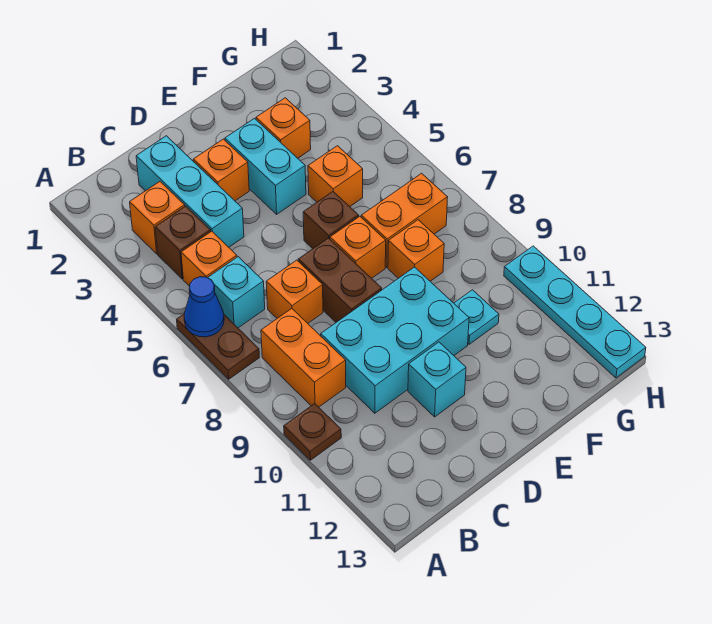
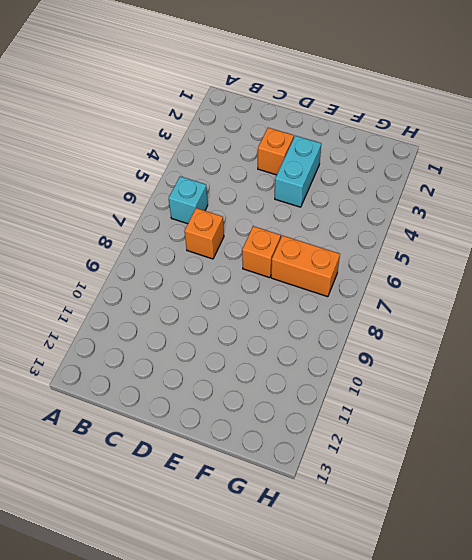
none -> brown plate A6:A7 level 1
none -> brown plate A10 level 1
none -> orange brick B3 level 1

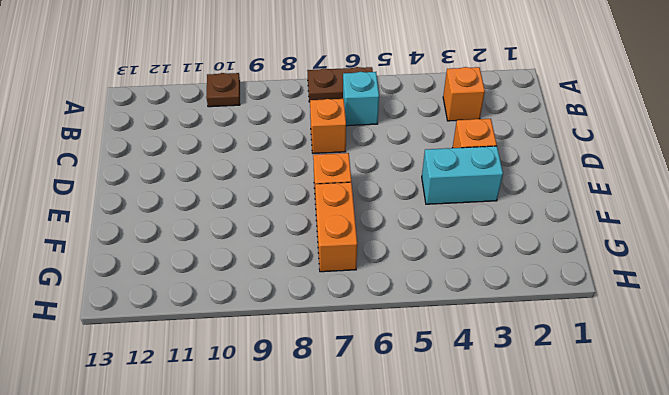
none -> brown brick B4 level 1
none -> orange brick B5 level 1
none -> orange brick B8:B9 level 1

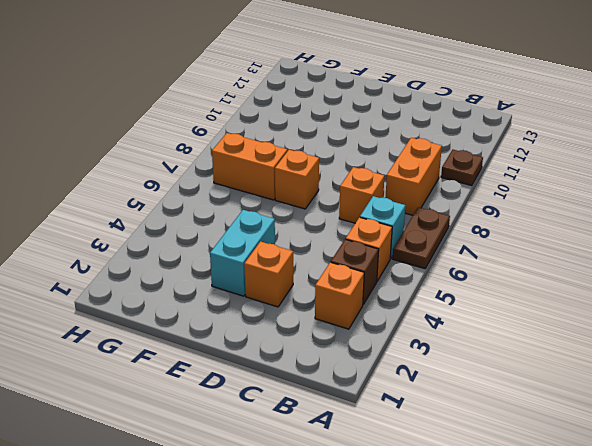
none -> cyan brick C2:C4 level 1
none -> cyan brick C9:E10 level 1
none -> brown brick D7:D8 level 1

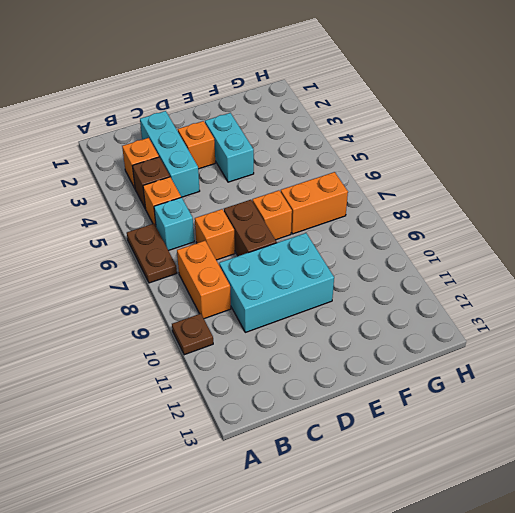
none -> cyan brick D11 level 1
none -> brown brick E6 level 1
none -> orange brick F3 level 1

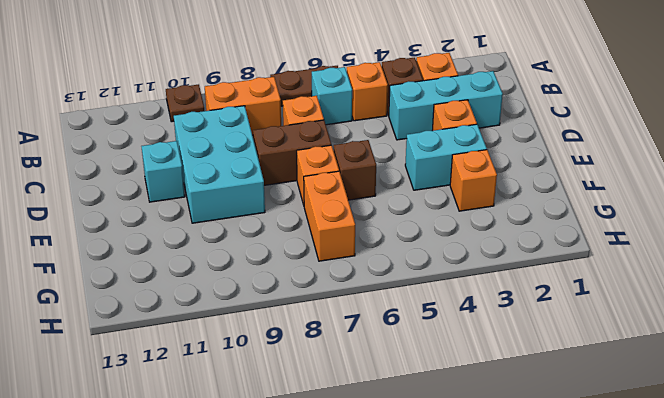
none -> orange brick F5 level 1
none -> orange brick F8 level 1
none -> cyan plate F10 level 1

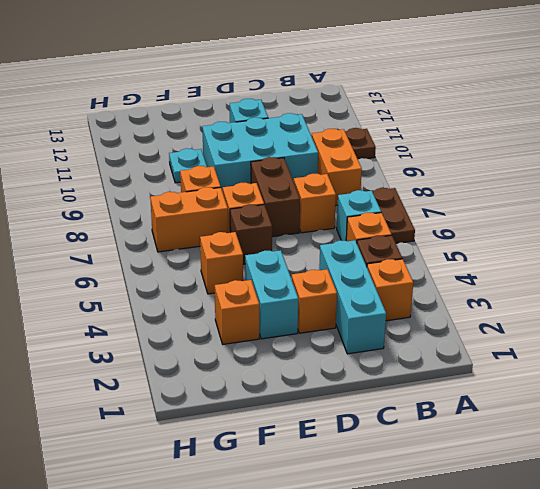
none -> cyan plate H10:H13 level 1
none -> blue cone A6 level 2

